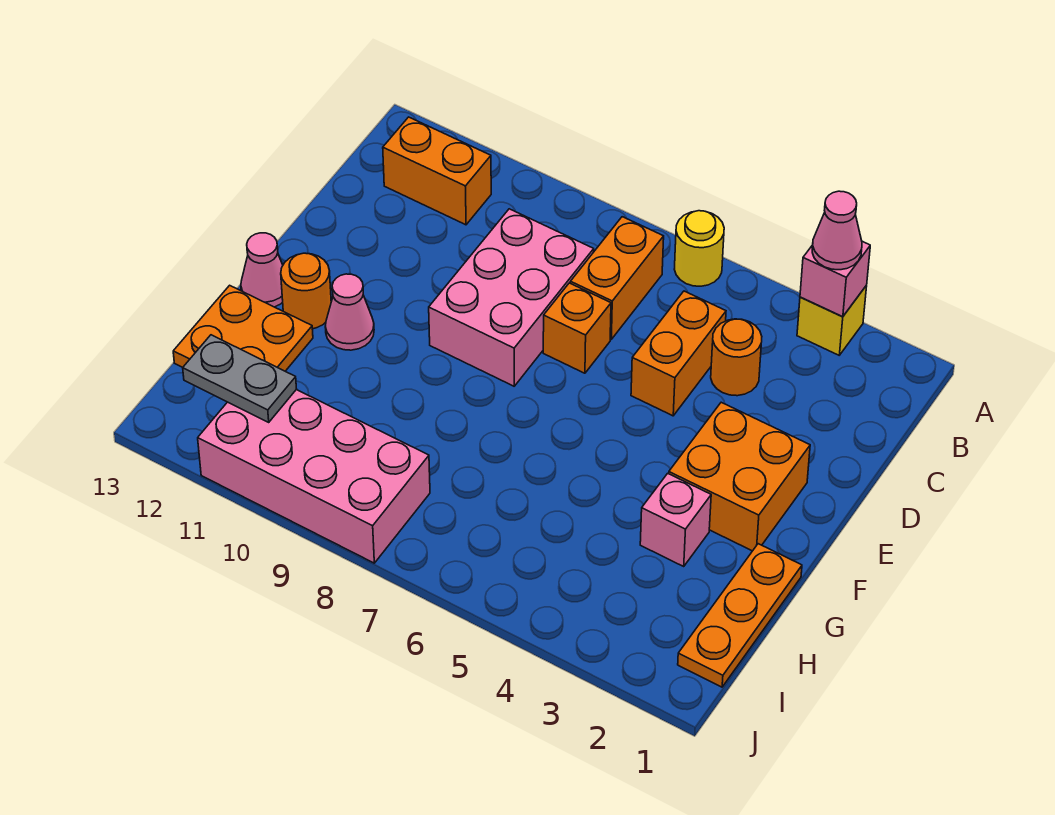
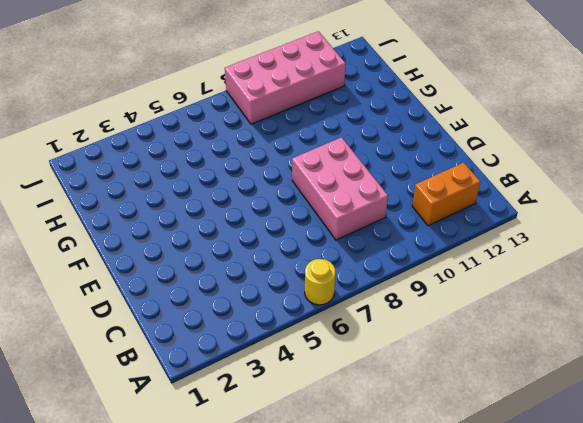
none -> yellow brick A3 level 1
none -> orange brick B7:C7 level 1
none -> orange round brick C4 level 1

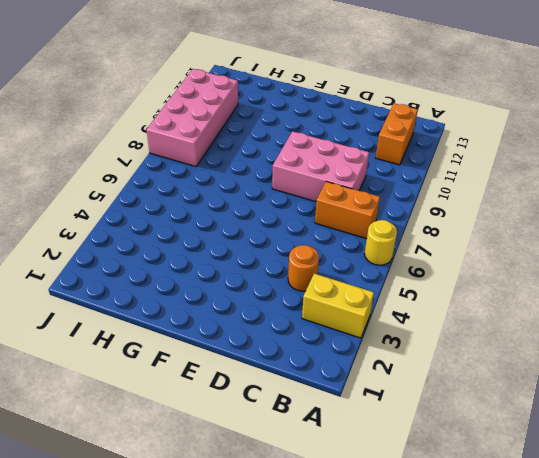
yellow brick A3:B3 level 1 -> yellow brick A3 level 1
none -> orange brick C5:D5 level 1
none -> orange brick D7 level 1
none -> orange brick E2:F3 level 1

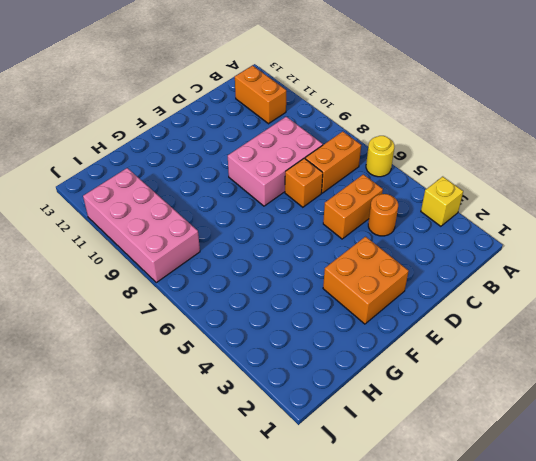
none -> pink cone F11 level 1
none -> orange round brick F12 level 1
none -> pink cone F13 level 1

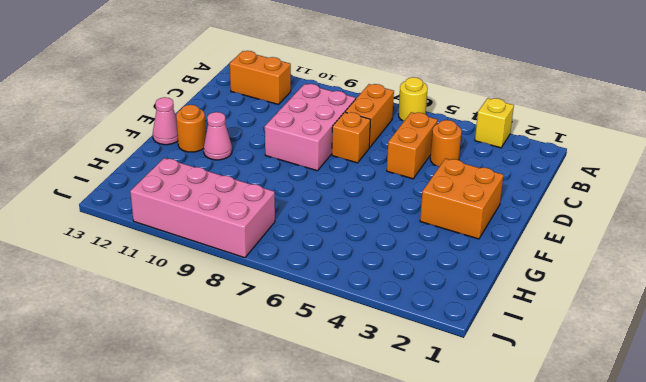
none -> orange plate G1:I1 level 1
none -> pink brick G3 level 1
none -> orange plate G12:H13 level 1

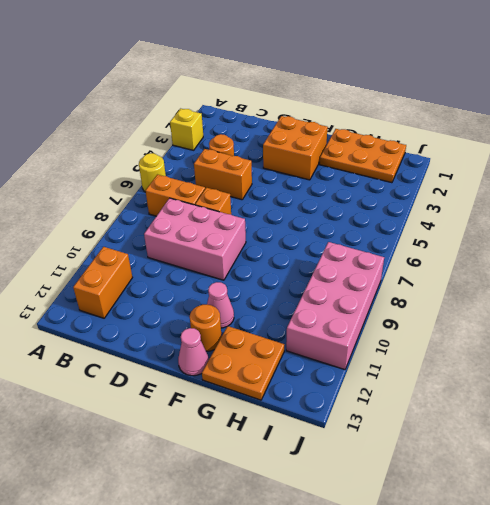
orange plate G1:I2 level 1 -> orange plate G1:I1 level 1
none -> pink brick G3 level 1
none -> pink brick A3 level 2
none -> grey plate I11:I12 level 2

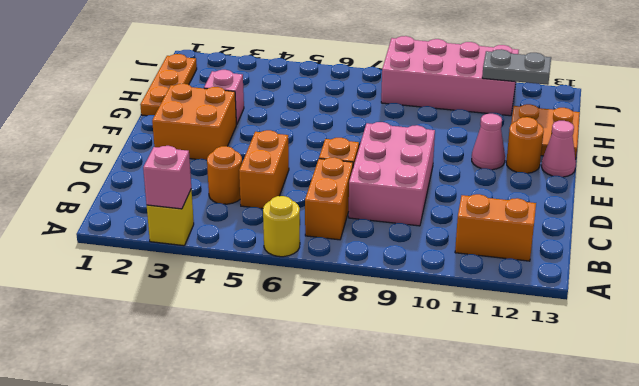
none -> pink cone A3 level 3

